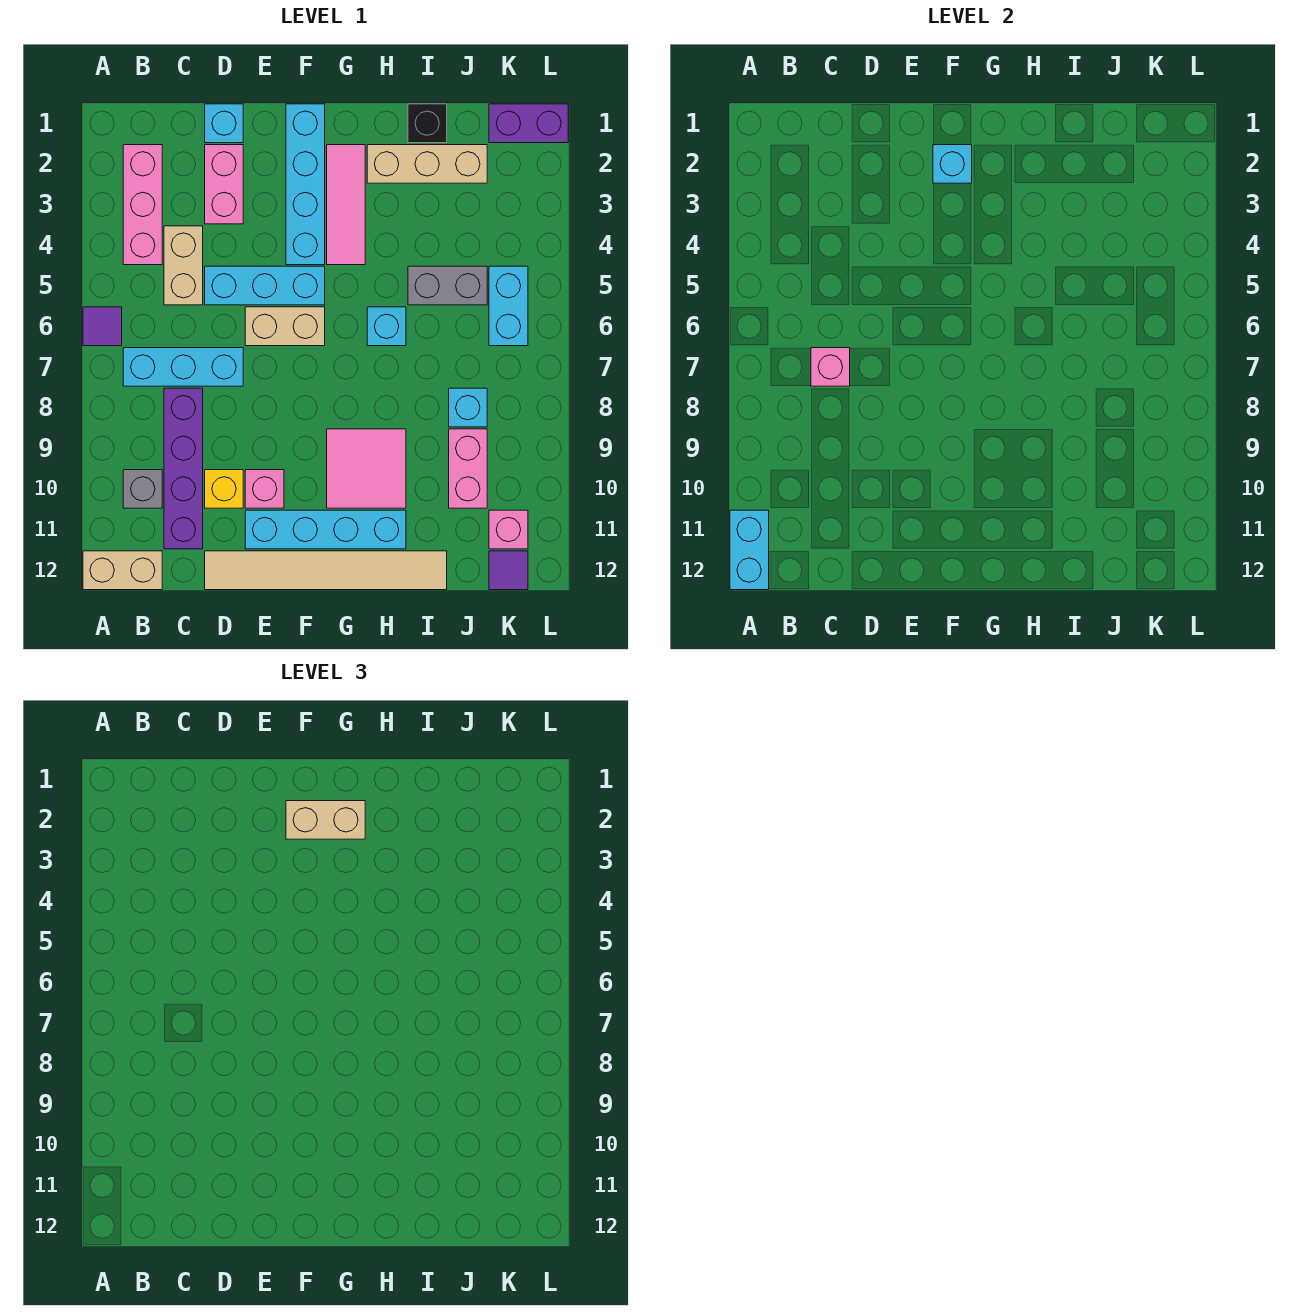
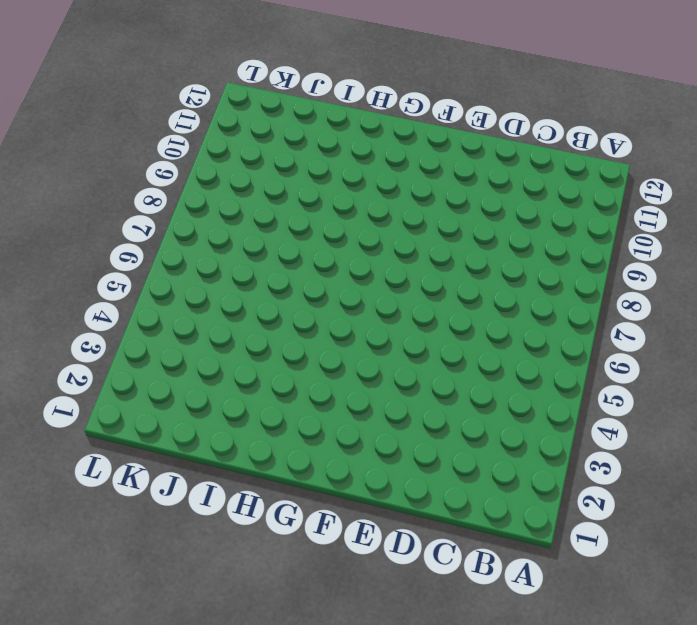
none -> purple tile A6 level 1
none -> tan brick A12:B12 level 1
none -> pink brick B2:B4 level 1
none -> cyan brick B7:D7 level 1

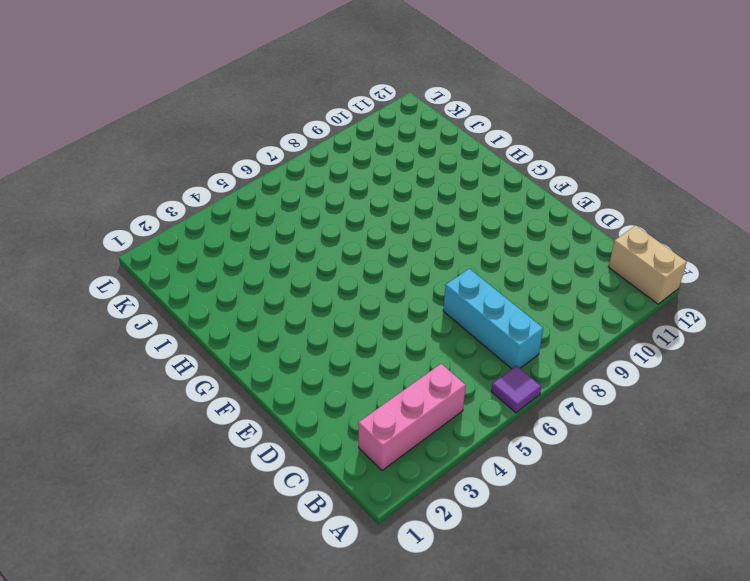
none -> grey brick B10 level 1
none -> tan brick C4:C5 level 1
none -> purple brick C8:C11 level 1
none -> cyan brick D1 level 1

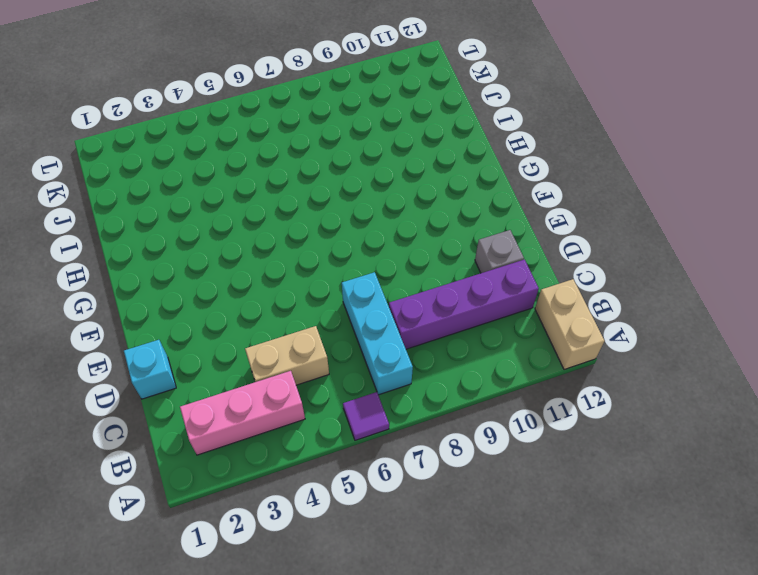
grey brick D11 level 1 -> grey brick B10 level 1
none -> pink brick D2:D3 level 1
none -> cyan brick D5:F5 level 1
none -> yellow brick D10 level 1
none -> tan tile D12:I12 level 1

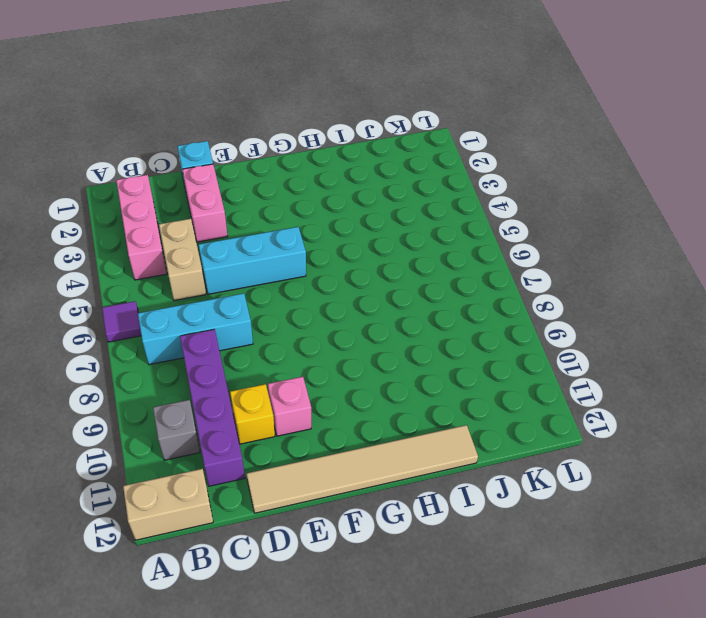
none -> tan brick E6:F6 level 1
none -> cyan brick E11:H11 level 1
none -> cyan brick F1:F4 level 1
none -> pink tile G2:G4 level 1

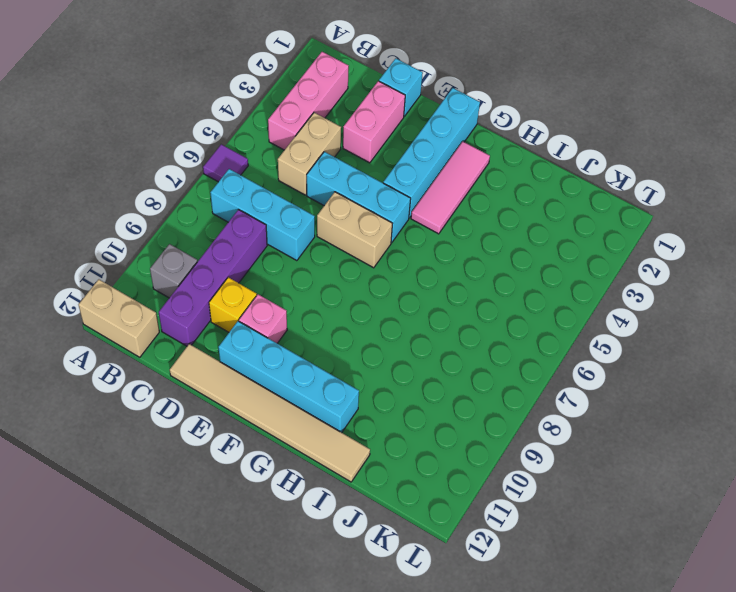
none -> pink tile G9:H10 level 1
none -> tan brick H2:J2 level 1
none -> cyan brick H6 level 1
none -> black brick I1 level 1

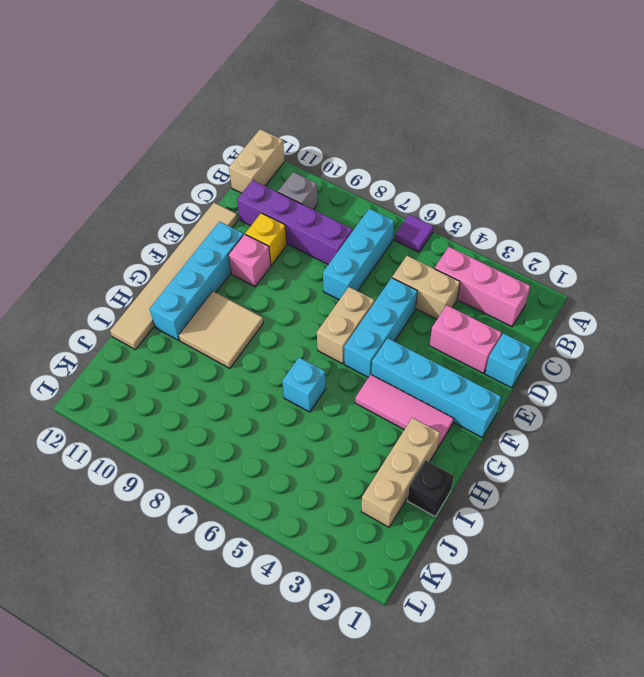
tan tile G9:H10 level 1 -> pink tile G9:H10 level 1
none -> grey brick I5:J5 level 1
none -> cyan brick J8 level 1
none -> pink brick J9:J10 level 1
none -> purple brick K1:L1 level 1

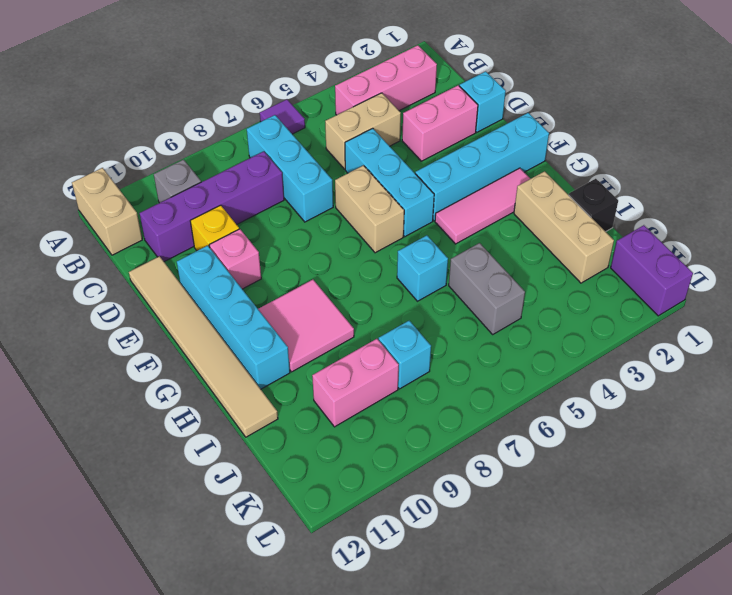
none -> cyan brick K5:K6 level 1
none -> pink brick K11 level 1
none -> purple tile K12 level 1
none -> cyan brick A11:A12 level 2

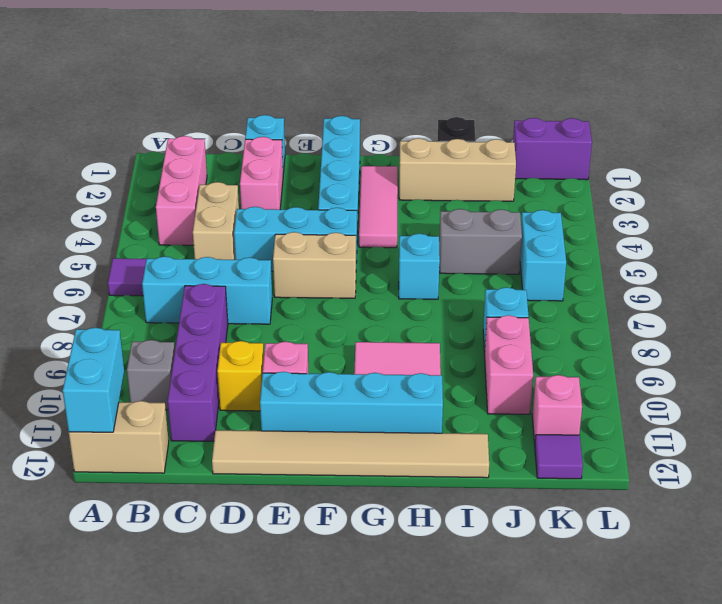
none -> pink brick C7 level 2
none -> cyan brick F2 level 2
none -> tan brick F2:G2 level 3

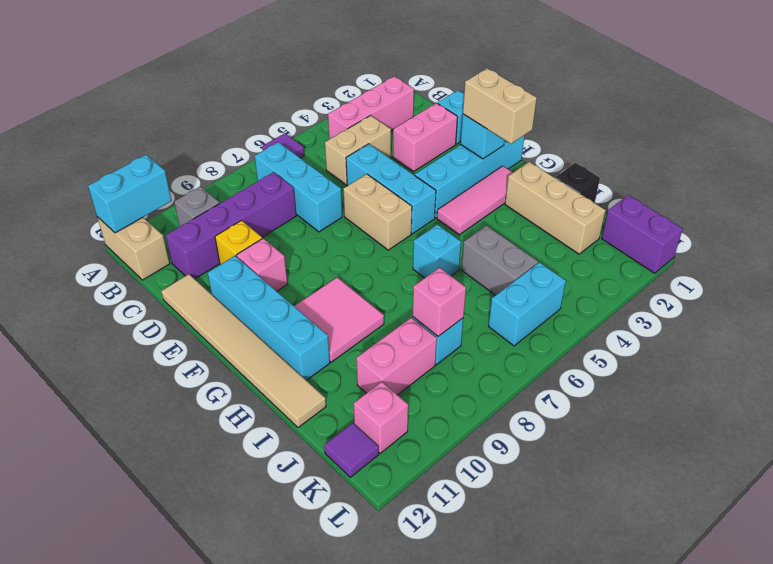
pink brick J8 level 2 -> pink brick C7 level 2

